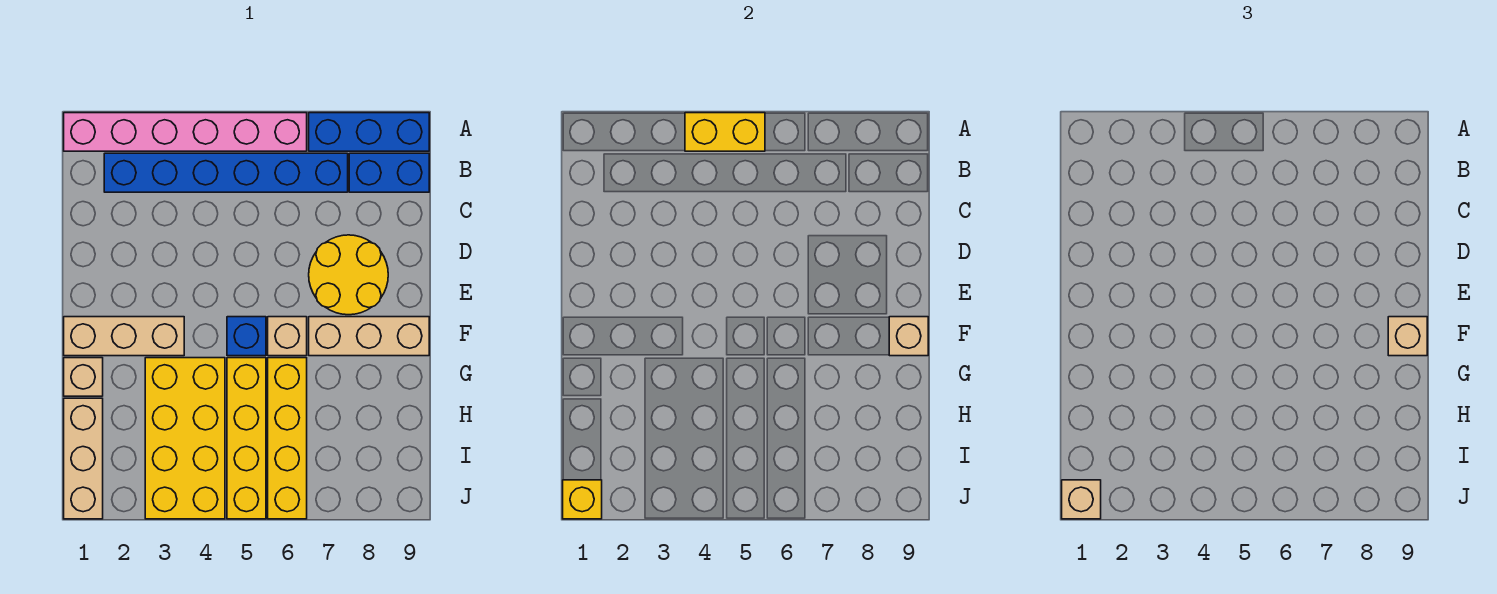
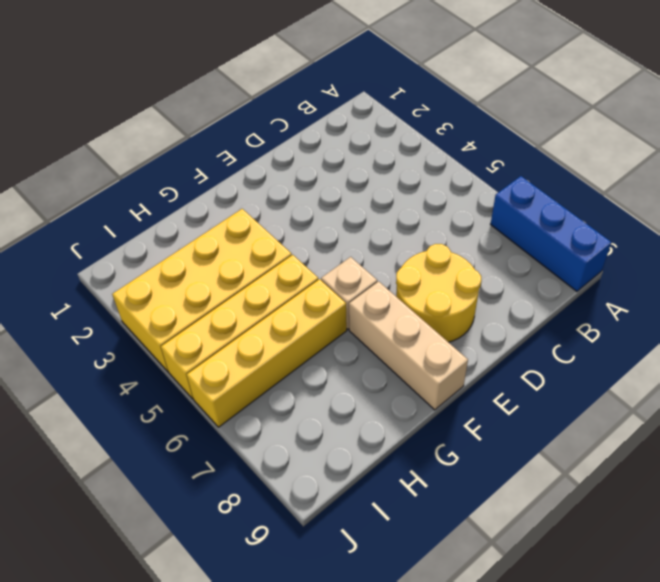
none -> pink brick A1:A6 level 1
none -> blue brick B2:B7 level 1
none -> blue brick B8:B9 level 1

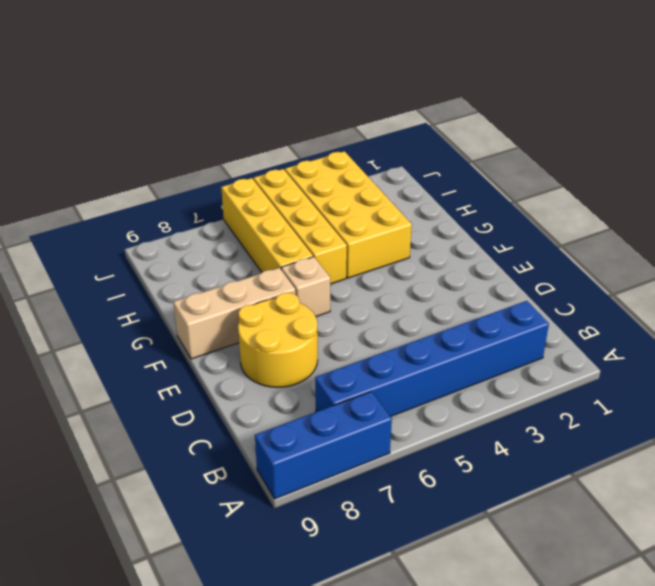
none -> pink brick A1:A6 level 1
none -> blue brick B8:B9 level 1
none -> tan brick F1:F3 level 1

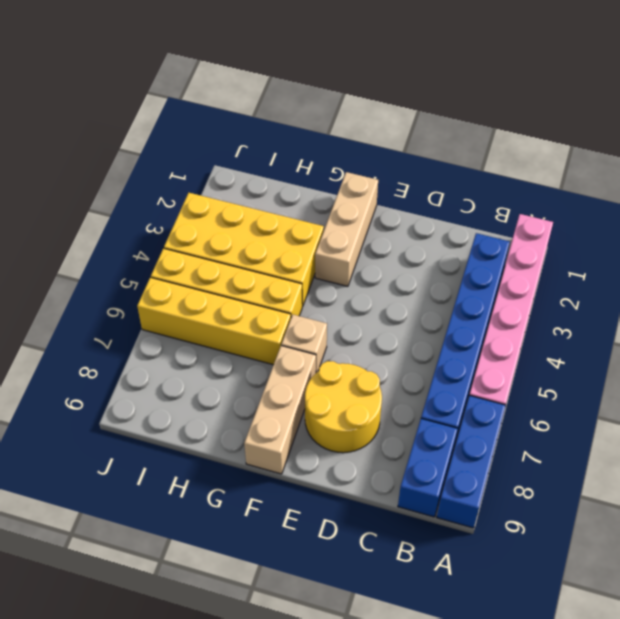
none -> blue brick F5 level 1
none -> tan brick G1 level 1
none -> tan brick H1:J1 level 1

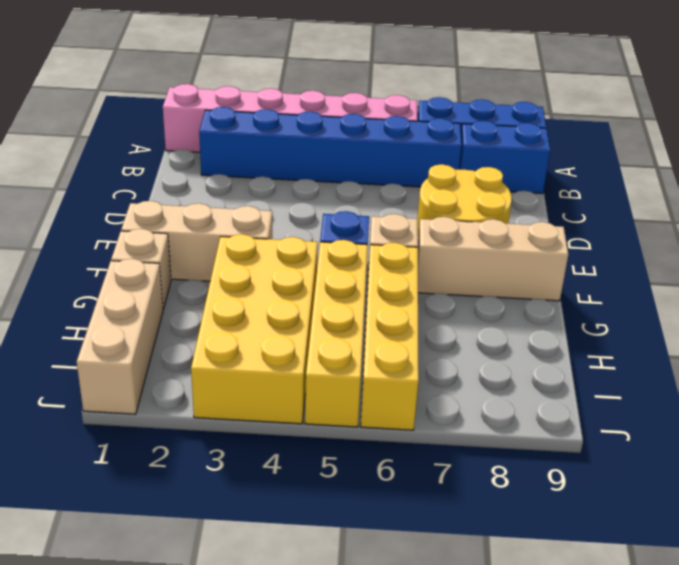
none -> yellow brick A4:A5 level 2
none -> tan brick F9 level 2
none -> yellow brick J1 level 2

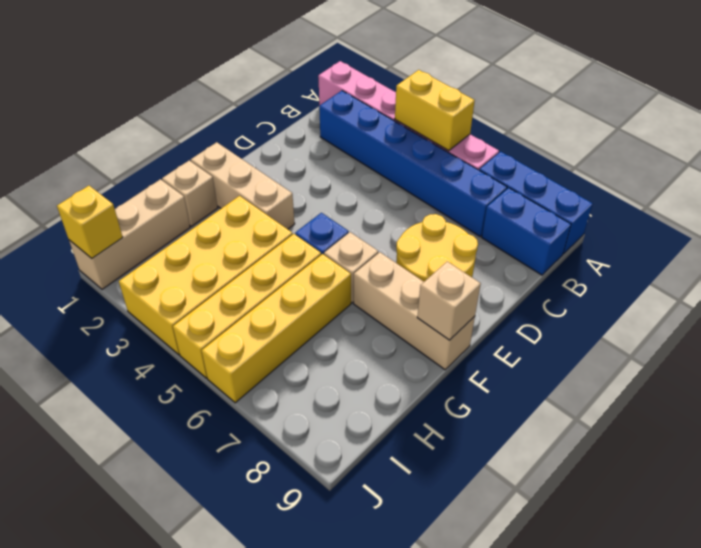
none -> tan brick F9 level 3
none -> tan brick J1 level 3

